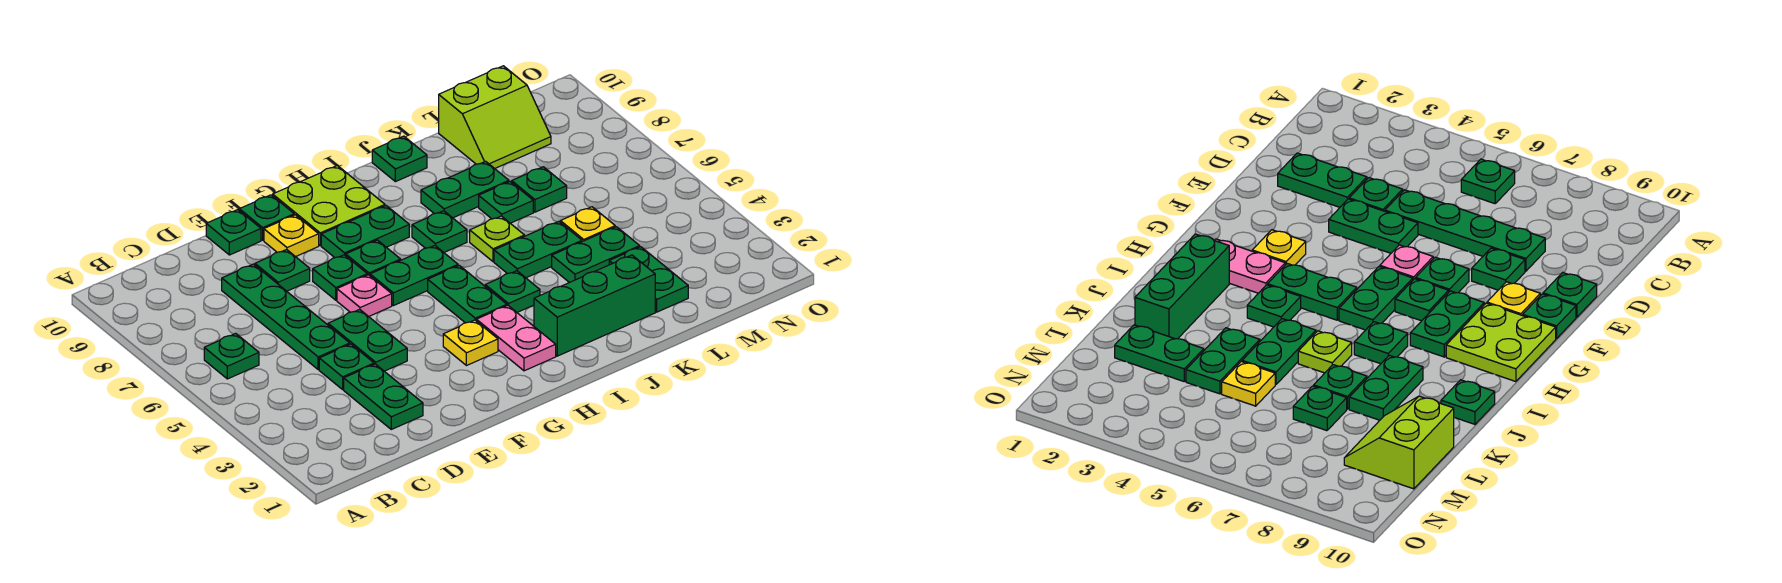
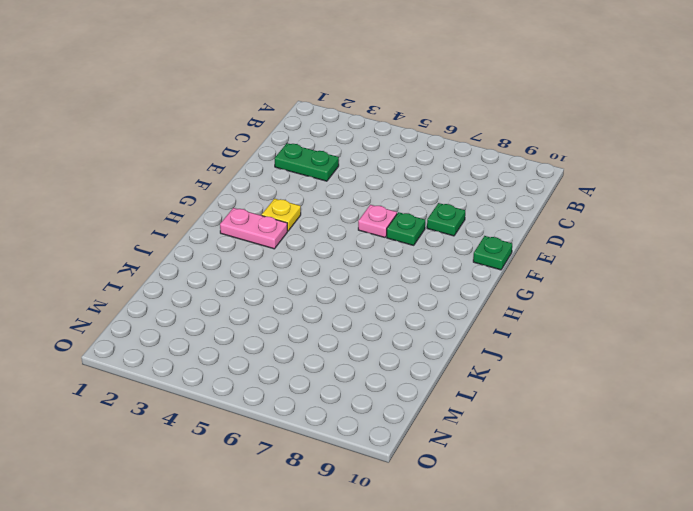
none -> green plate B6 level 1
none -> green plate D4 level 1
none -> green plate D5:D8 level 1
none -> green plate E4:E5 level 1

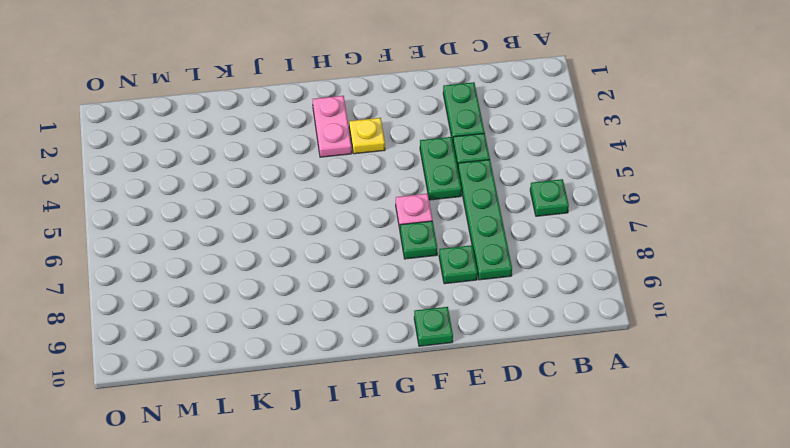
none -> green plate E10 level 1
none -> yellow plate F9 level 1
none -> green plate G6:H6 level 1
none -> green plate G7 level 1

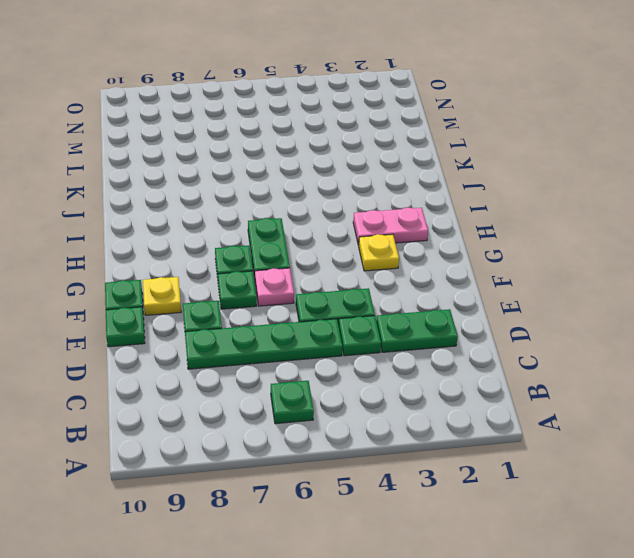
none -> green plate G8:H8 level 1
none -> lime plate G9:H10 level 1
none -> green plate H4:H5 level 1
none -> green brick I2:K2 level 1

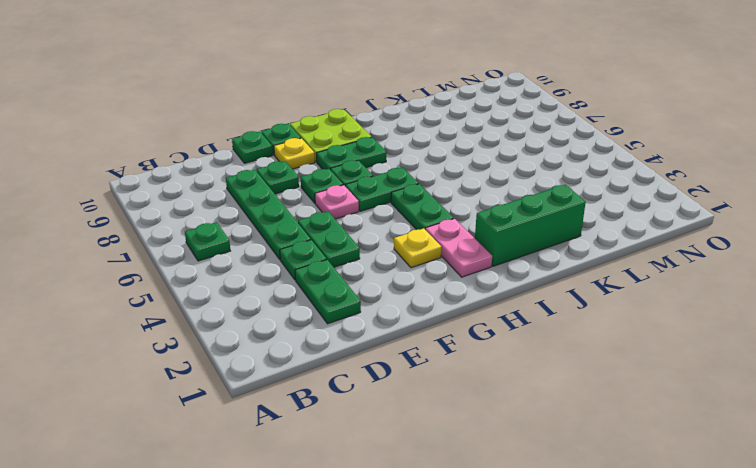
none -> green plate I4 level 1
none -> green plate I7 level 1
none -> green plate J5:K5 level 1
none -> lime plate J6 level 1

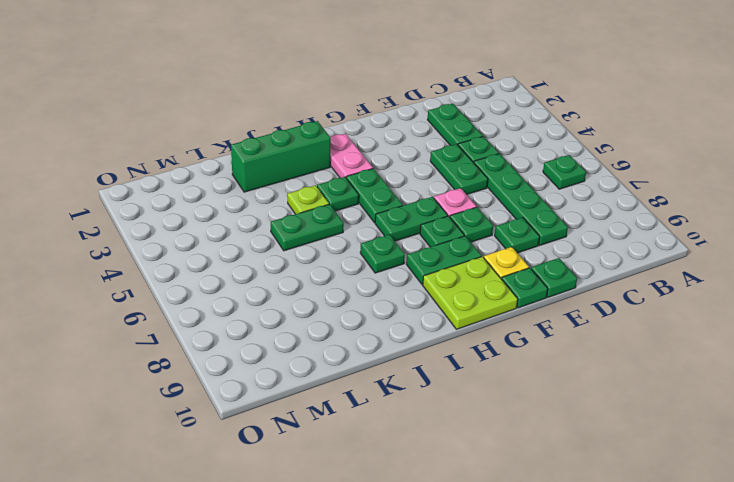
lime plate J4 level 1 -> lime plate J6 level 1
none -> yellow plate G3 level 1
none -> green plate J8:K8 level 1
none -> green plate J10 level 1
none -> green plate K4:L4 level 1

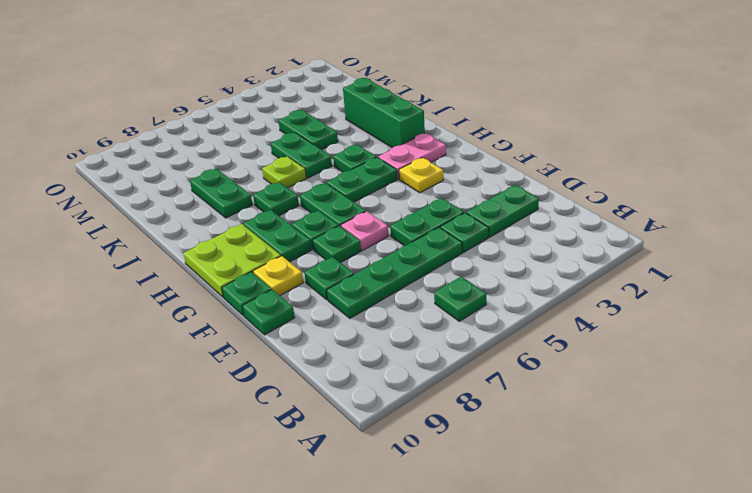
none -> green plate J10 level 1
none -> green plate K7 level 1
none -> green plate L2:L3 level 1
none -> yellow plate L5 level 1

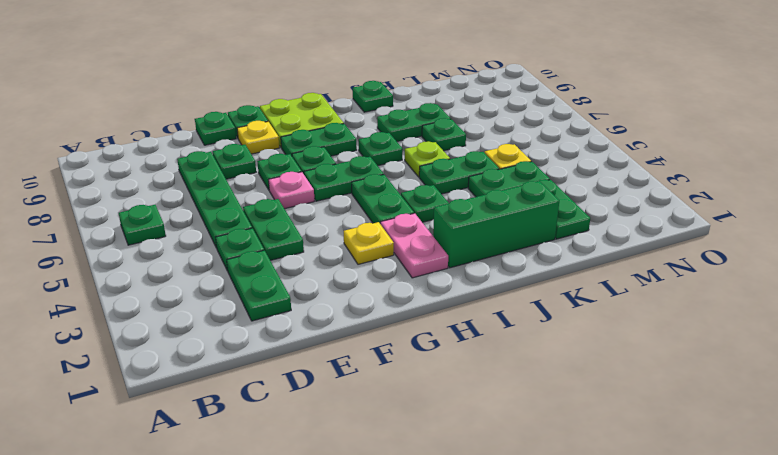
none -> green plate L7 level 1
none -> lime slope L9:M10 level 1 top 10

